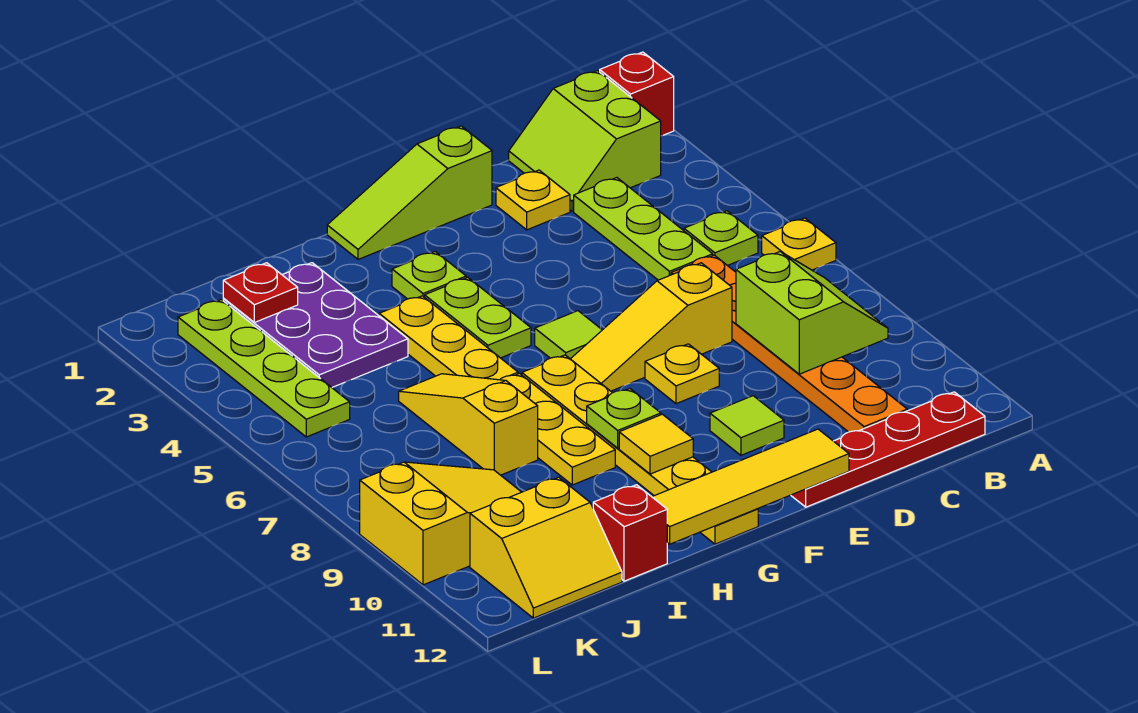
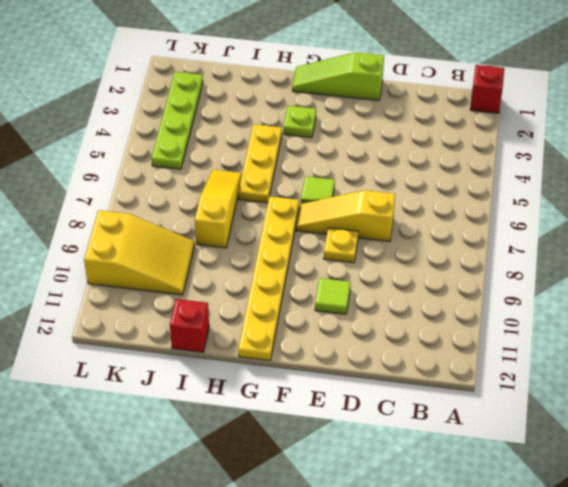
none -> yellow plate A6 level 1
none -> lime slope B1:C2 level 1 top B
none -> lime plate B5 level 1

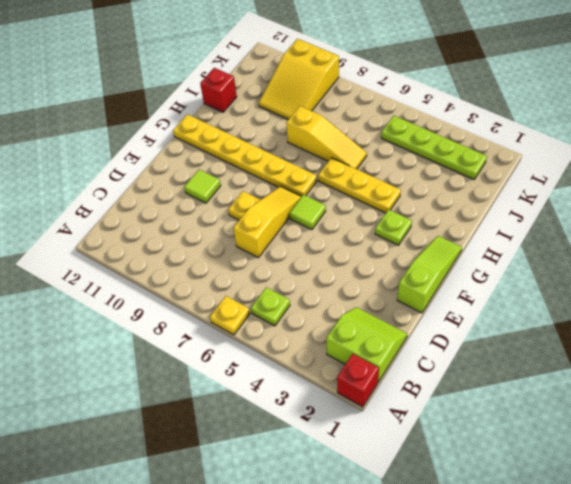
none -> red plate B12:E12 level 1
none -> lime plate C3:C5 level 1
none -> orange plate C6:C11 level 1

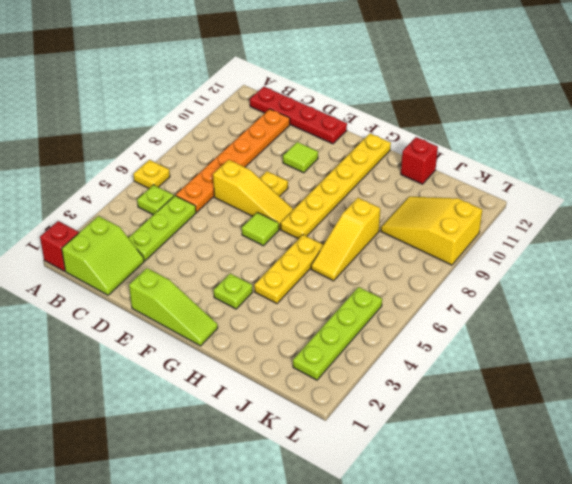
none -> yellow plate D2 level 1
none -> lime plate G4:G5 level 1
none -> yellow plate H7:H9 level 1

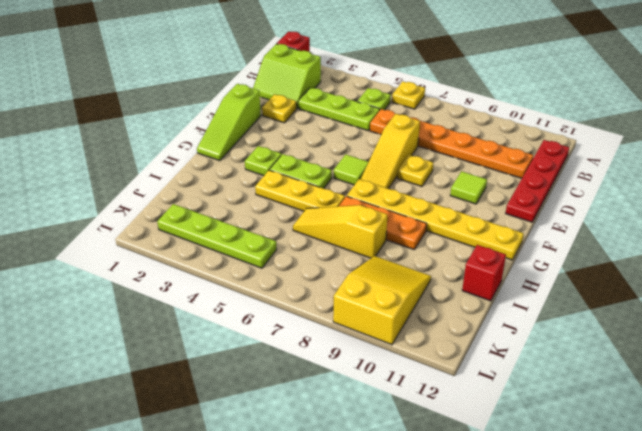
orange plate H7:H9 level 1 -> yellow plate H7:H9 level 1
none -> purple plate I2:J4 level 1
none -> yellow slope J11:K12 level 1 top 11
none -> lime slope B8:C9 level 2 top C

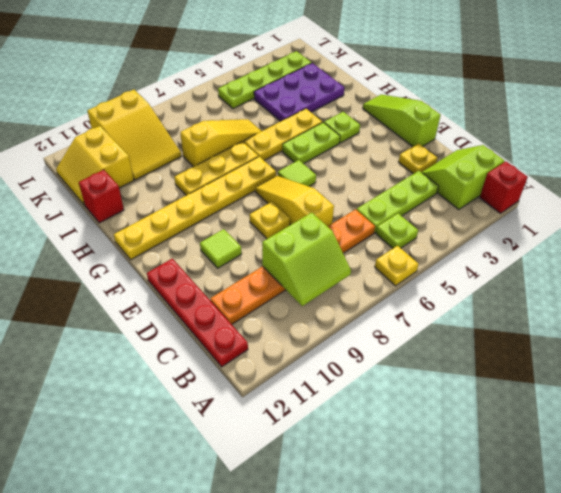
none -> yellow tile E12:H12 level 2
none -> lime plate G9 level 2
none -> yellow tile G10 level 2

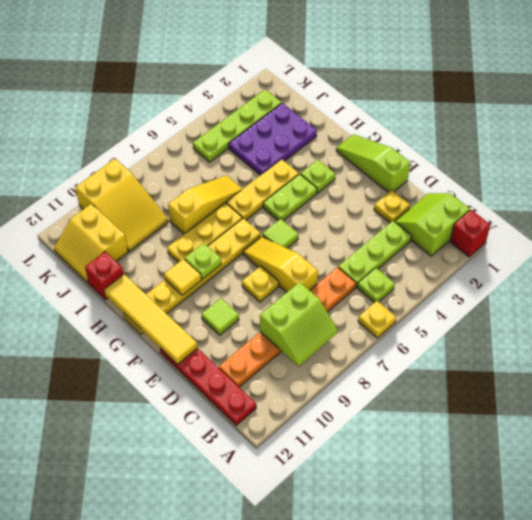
none -> red plate J2 level 2

